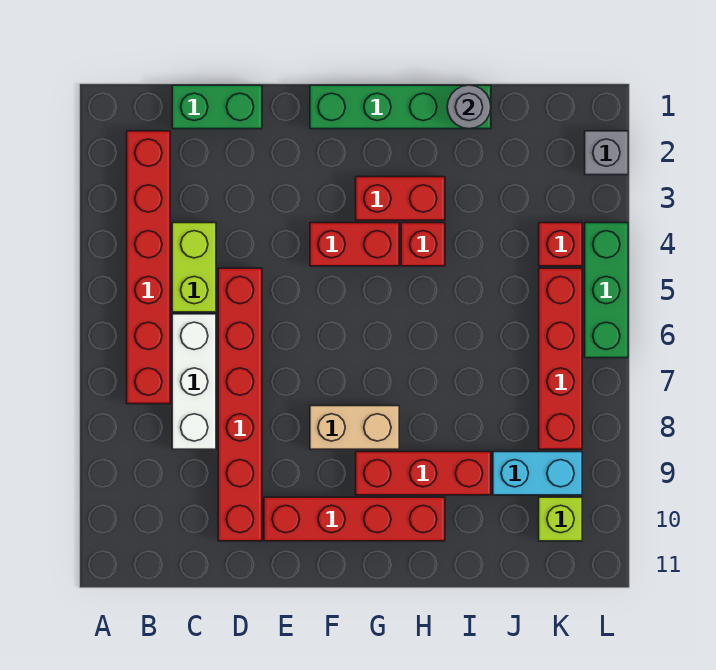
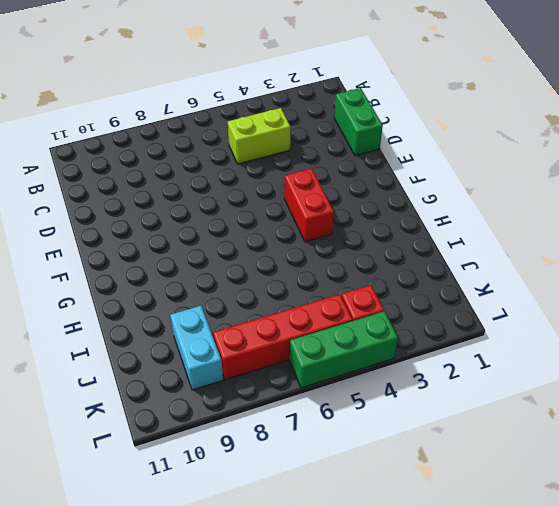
none -> red brick B2:B7 level 1
none -> white brick C6:C8 level 1
none -> red brick D5:D10 level 1

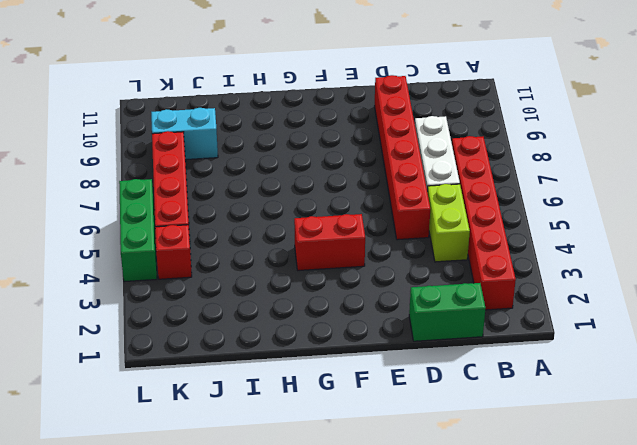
none -> red brick E10:H10 level 1
none -> green brick F1:I1 level 1
none -> tan brick F8:G8 level 1

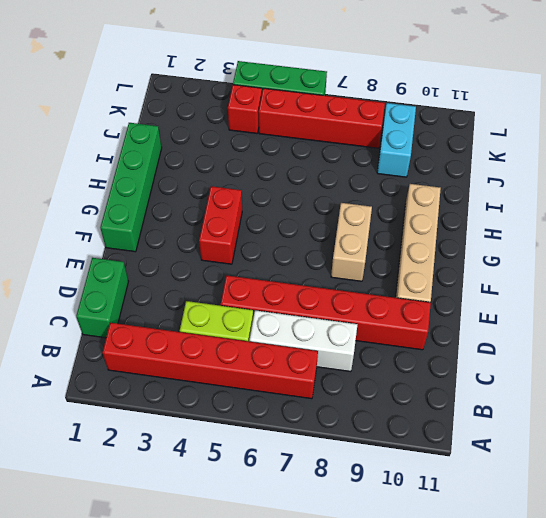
tan brick E10:H10 level 1 -> red brick E10:H10 level 1
none -> red brick G3:H3 level 1
none -> red brick G9:I9 level 1
none -> red brick H4 level 1

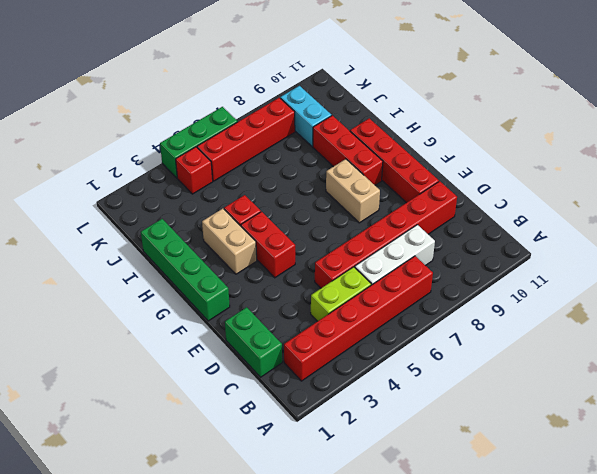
tan brick G3:H3 level 1 -> red brick G3:H3 level 1
none -> lime brick K10 level 1
none -> grey brick L2 level 1
none -> grey round brick I1 level 2

